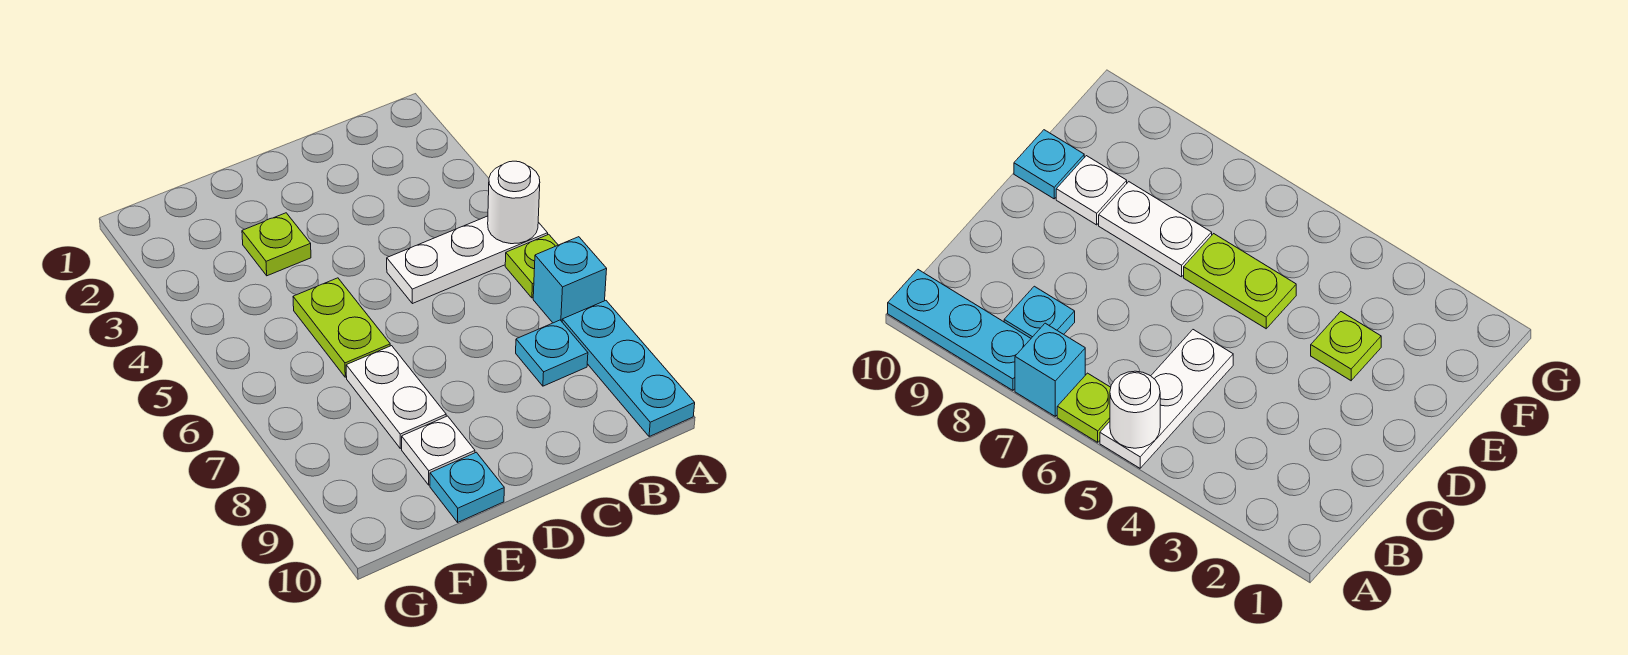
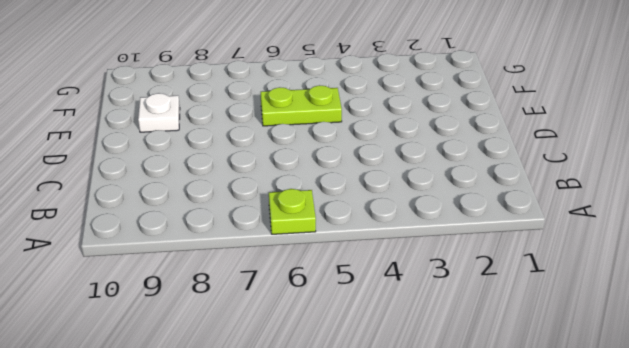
none -> white plate A5:C5 level 1
none -> cyan brick A7 level 1

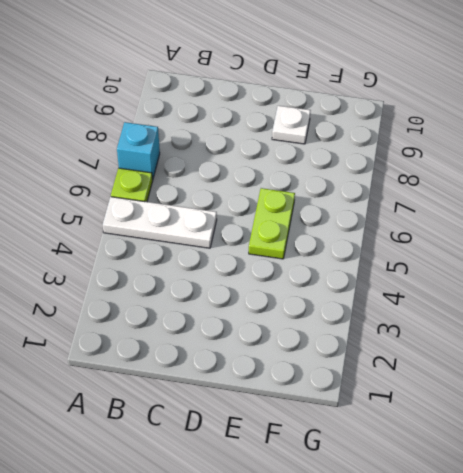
none -> cyan plate A8:A10 level 1
none -> cyan plate B8 level 1

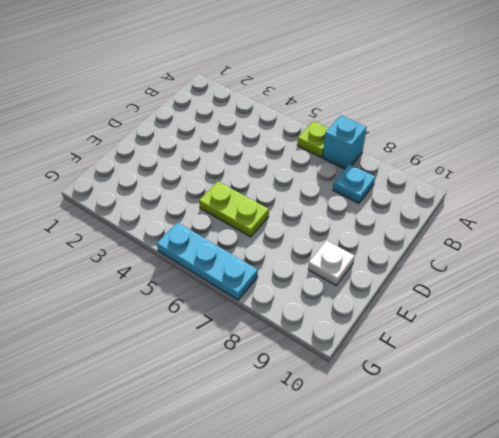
cyan plate G5:G7 level 1 -> cyan plate A8:A10 level 1
none -> white plate A5:C5 level 1
none -> lime plate E3 level 1

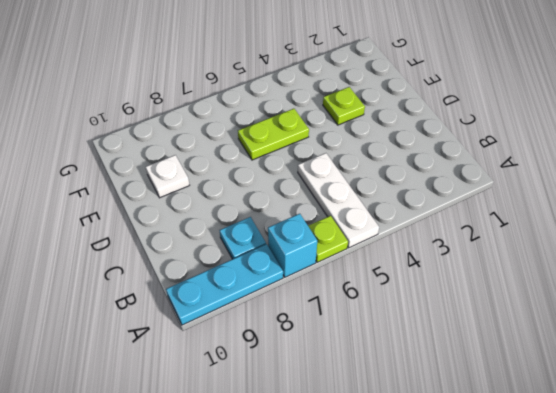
none -> white plate E7:E8 level 1
none -> cyan plate E10 level 1

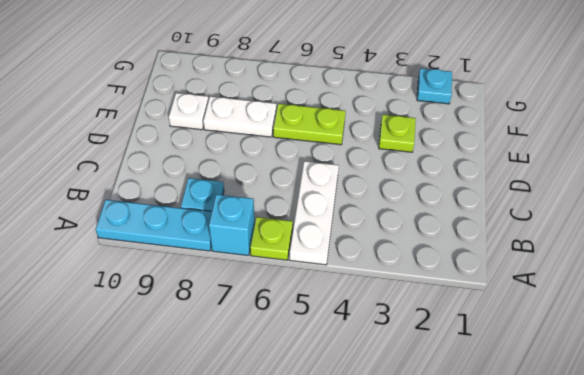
cyan plate G2 level 1 -> cyan plate E10 level 1
none -> white round brick A5 level 2

